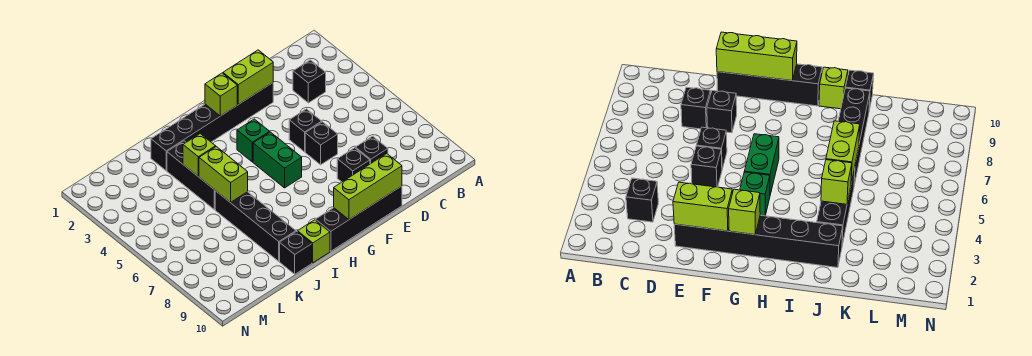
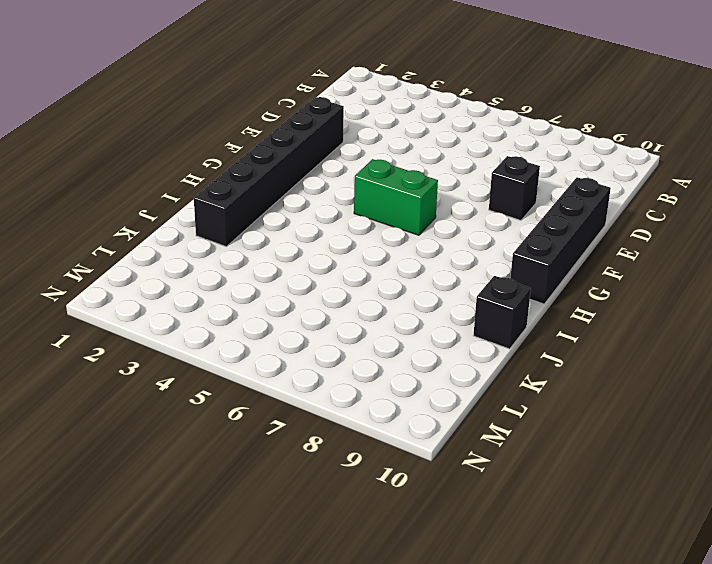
none -> black brick C3 level 1
none -> black brick D8 level 1
none -> black brick E5 level 1

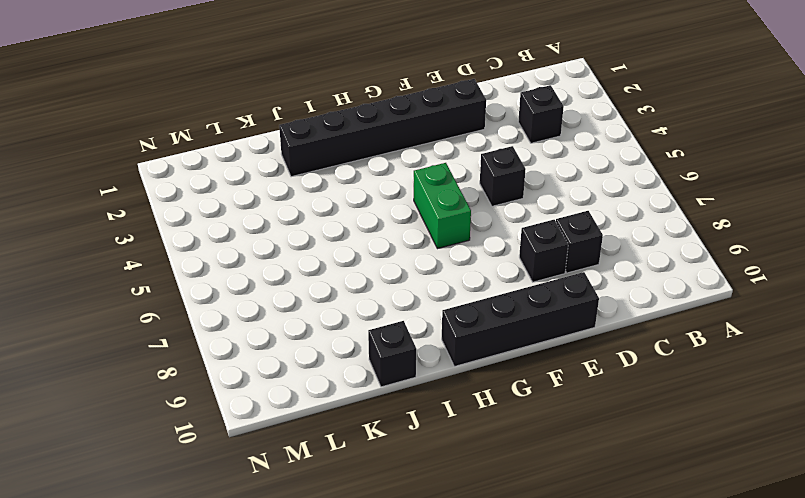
none -> black brick E6 level 1
none -> green brick G4 level 1
none -> lime brick I10 level 1

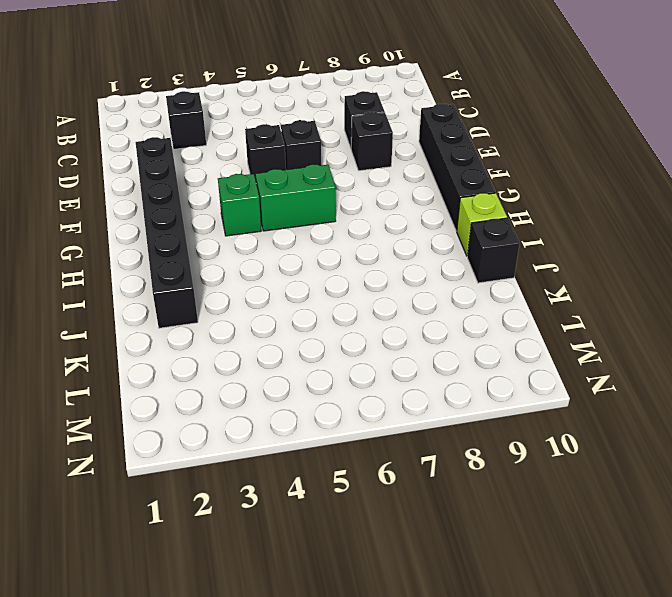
none -> black brick J3:J5 level 1
none -> black brick J6:J9 level 1
none -> lime brick E2:F2 level 2

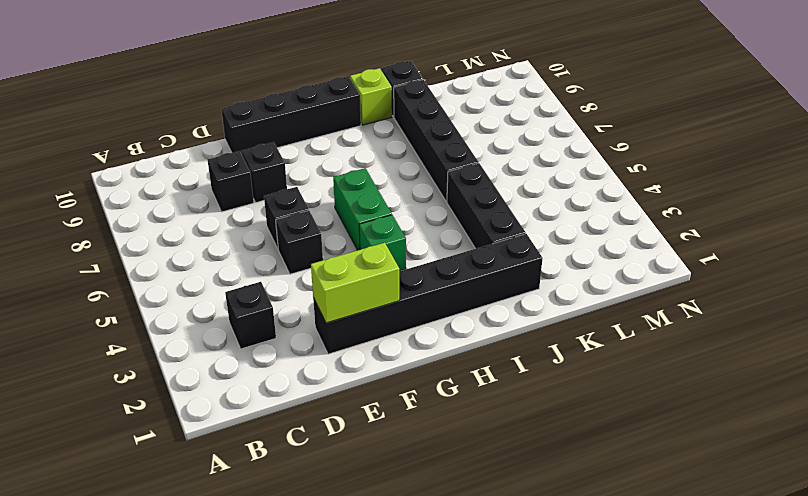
none -> lime brick E10:G10 level 2
none -> lime brick G2 level 2
none -> lime brick J4 level 2

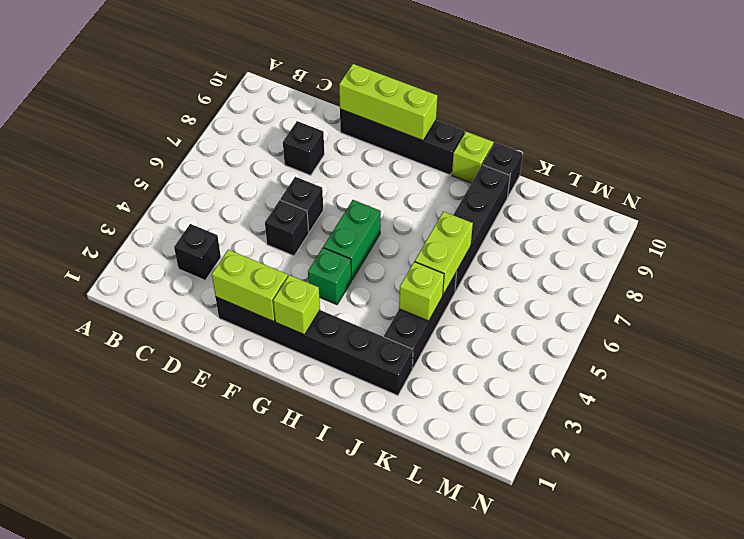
none -> black brick E8 level 1

